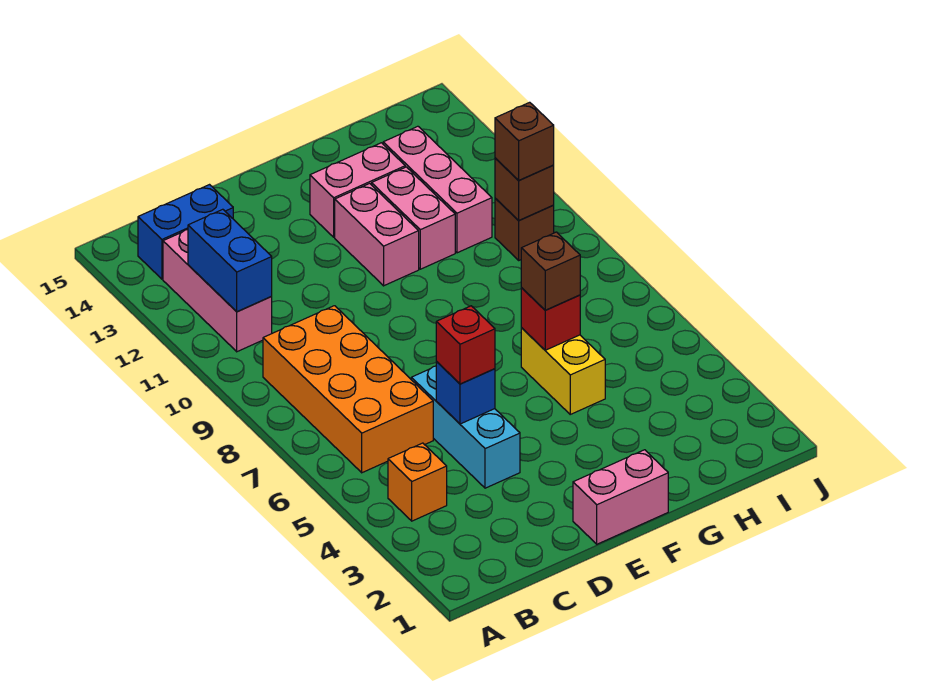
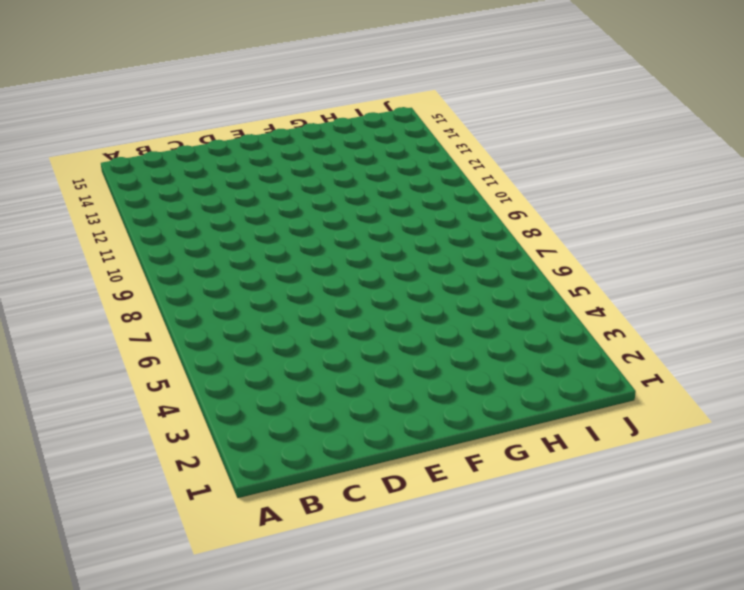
none -> orange brick B4 level 1
none -> orange brick B6:C9 level 1
none -> pink brick B11:B13 level 1

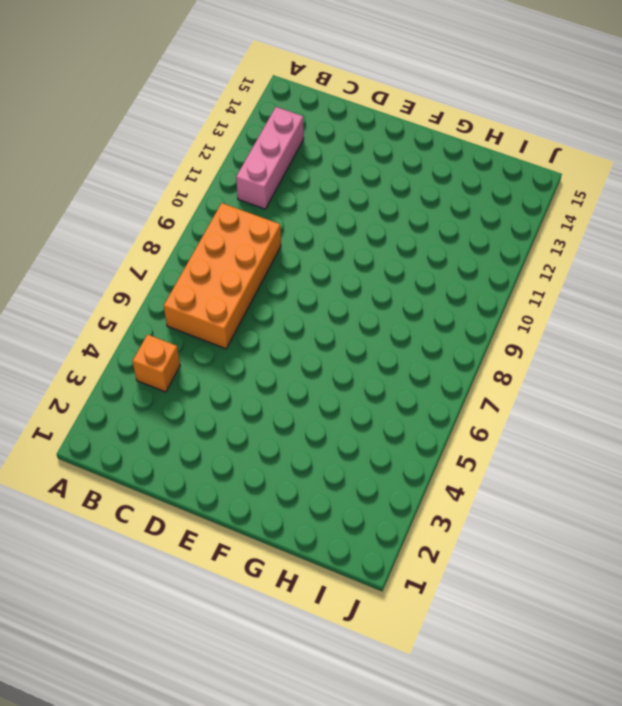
none -> blue brick B14:C14 level 1
none -> cyan brick D4:D6 level 1
none -> pink brick E1:F1 level 1

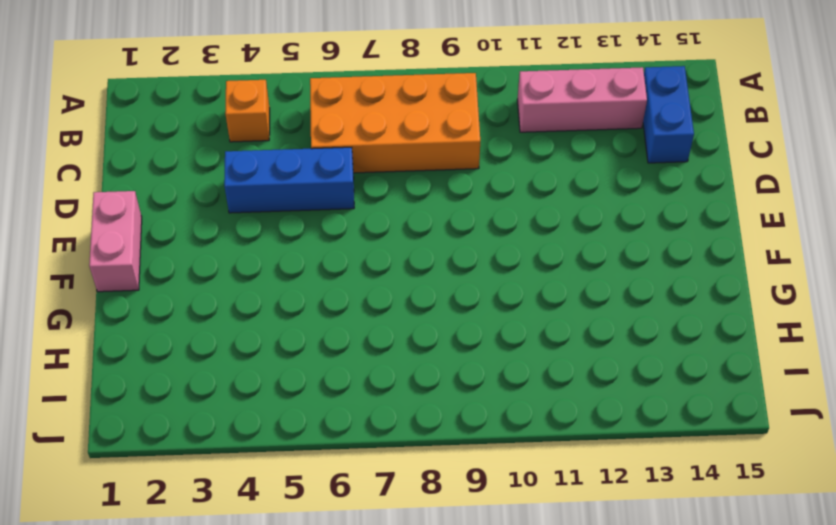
blue brick D4:D6 level 1 -> cyan brick D4:D6 level 1
none -> pink brick F11:F12 level 1
none -> pink brick F13:G13 level 1
none -> yellow brick G5:G6 level 1

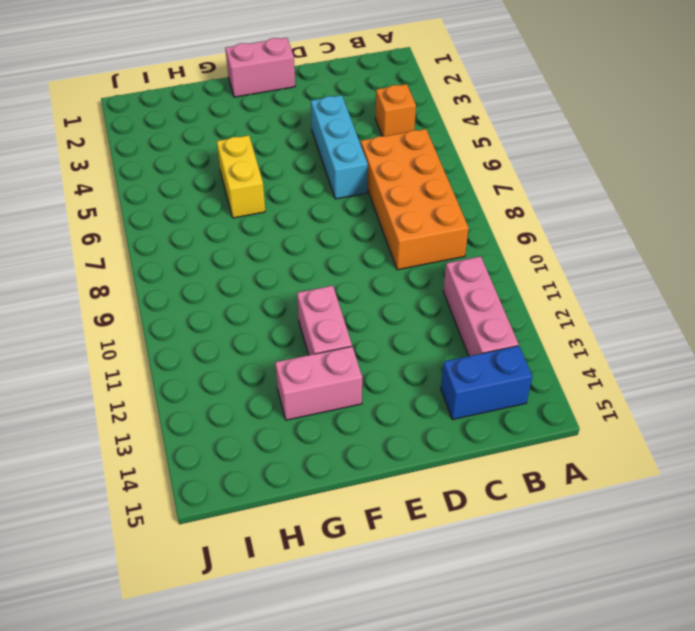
none -> pink brick G11:G12 level 1
none -> pink brick H11:H13 level 1
none -> brown brick I10 level 1

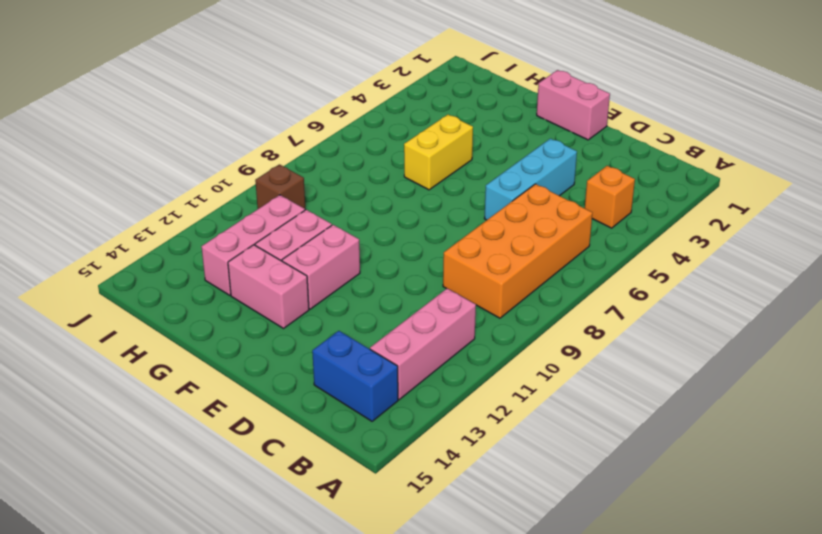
none -> blue brick B11:B12 level 2
none -> blue brick D5 level 2
none -> red brick G6 level 2

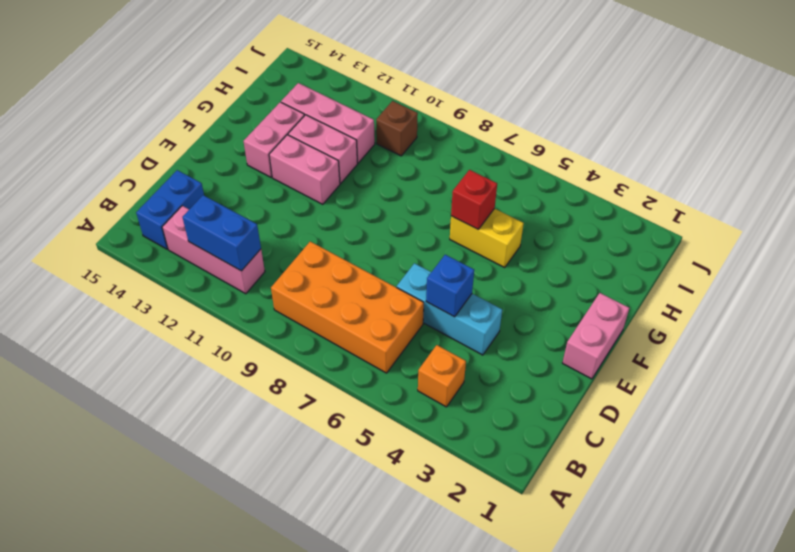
none -> brown brick I10 level 2
none -> red brick D5 level 3
none -> brown brick G6 level 3

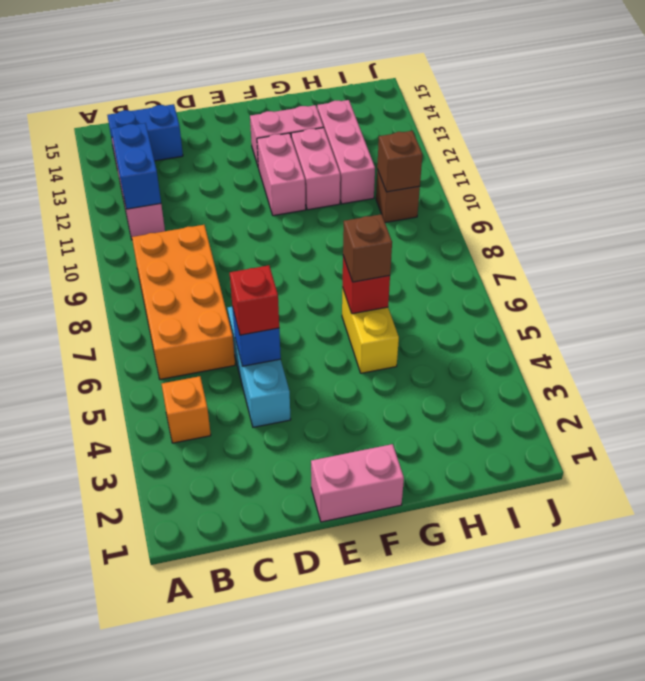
none -> brown brick I10 level 3

